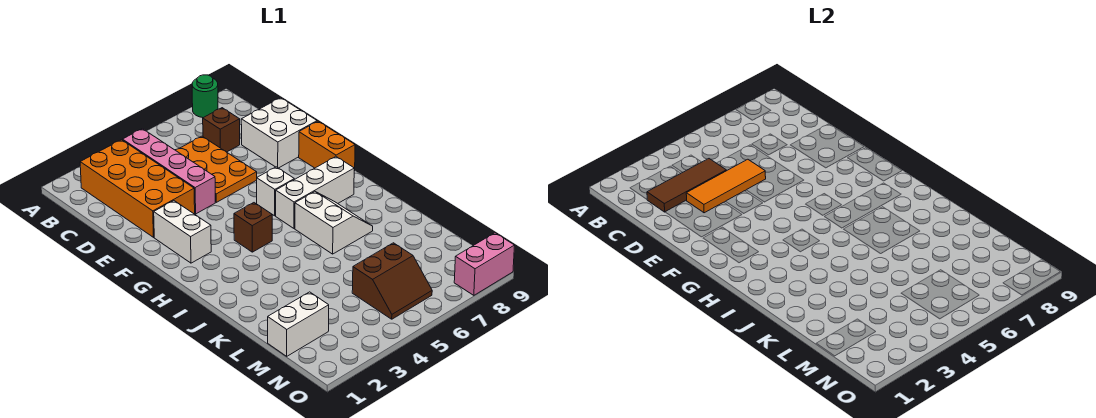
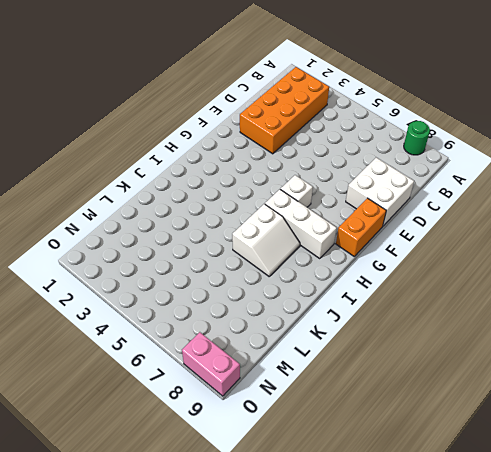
none -> pink brick B4:E4 level 1
none -> orange plate C5:E6 level 1
none -> brown brick C7 level 1

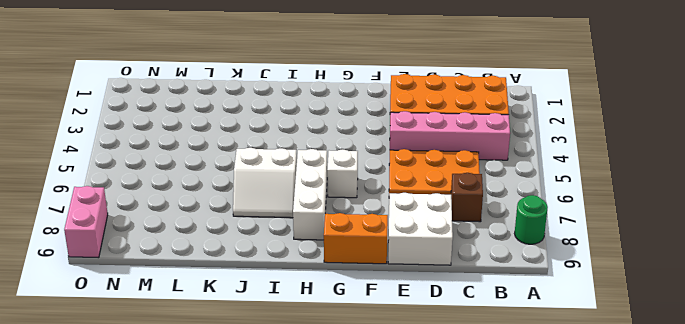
none -> white brick F2:G2 level 1
none -> brown brick H4 level 1
none -> white brick M1:M2 level 1

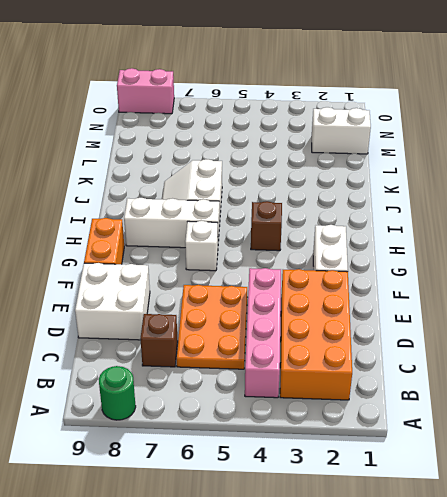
none -> brown slope M5:N6 level 1 top M
none -> brown tile C2:C4 level 2
none -> orange tile D3:D5 level 2

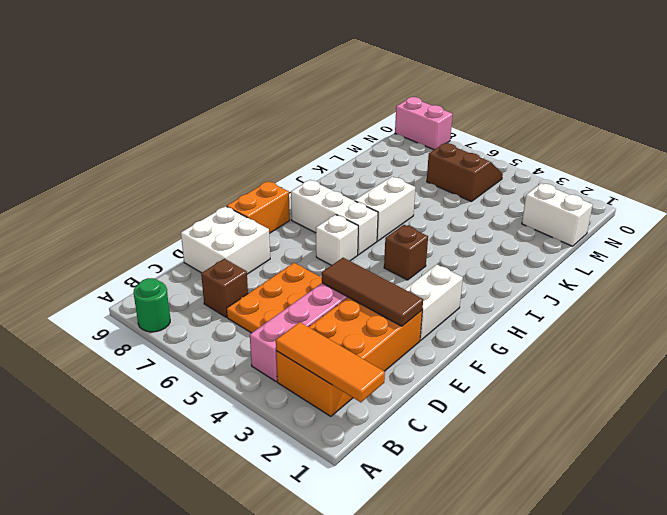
orange tile B1:B3 level 2 -> orange tile D3:D5 level 2
brown tile E2:E4 level 2 -> brown tile C2:C4 level 2

